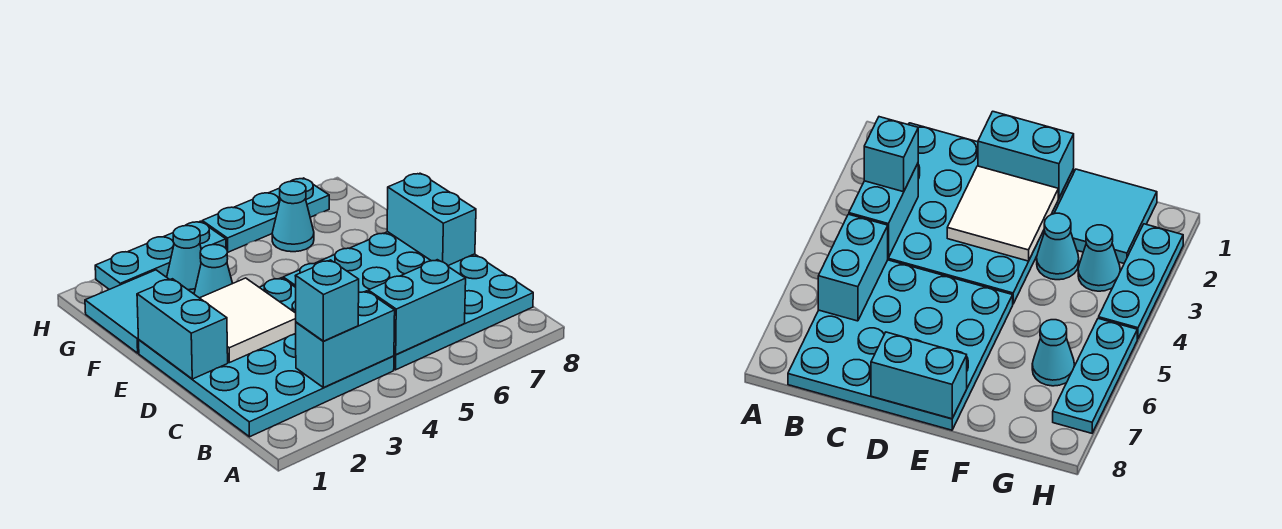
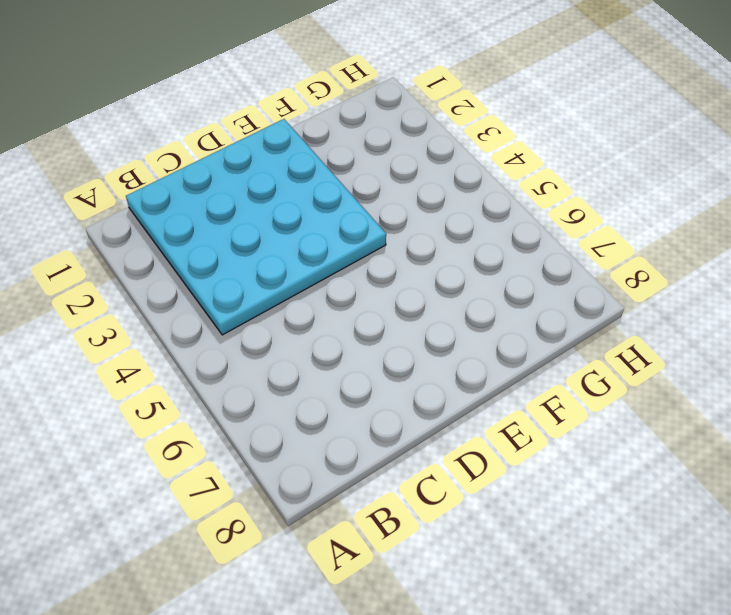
none -> cyan plate B5:E8 level 1
none -> cyan tile F1:G2 level 1
none -> cyan cone F3 level 1

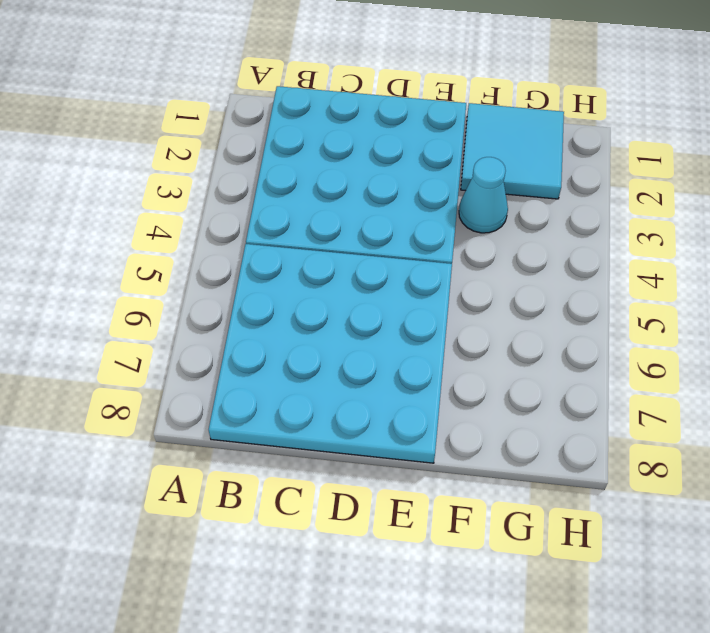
none -> cyan cone G3 level 1
none -> cyan cone G6 level 1
none -> cyan plate H2:H4 level 1

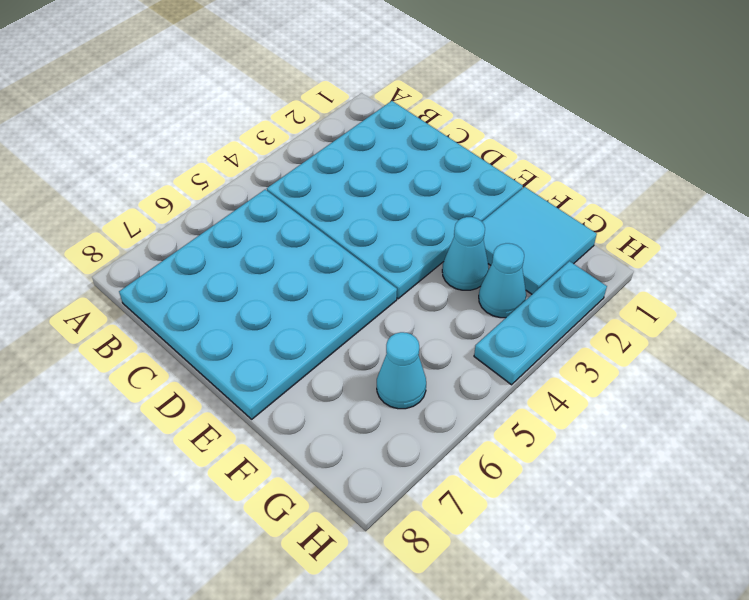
none -> cyan plate H5:H7 level 1
none -> cyan brick B3:B4 level 2
none -> cyan brick B5:B6 level 2

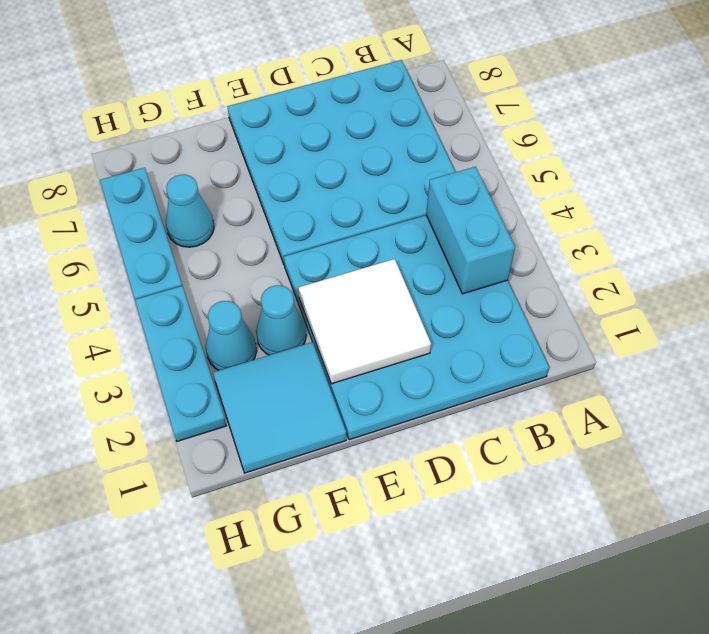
none -> cyan brick B5:B6 level 2
none -> cyan brick D1:E1 level 2
none -> cyan brick D8:E8 level 2

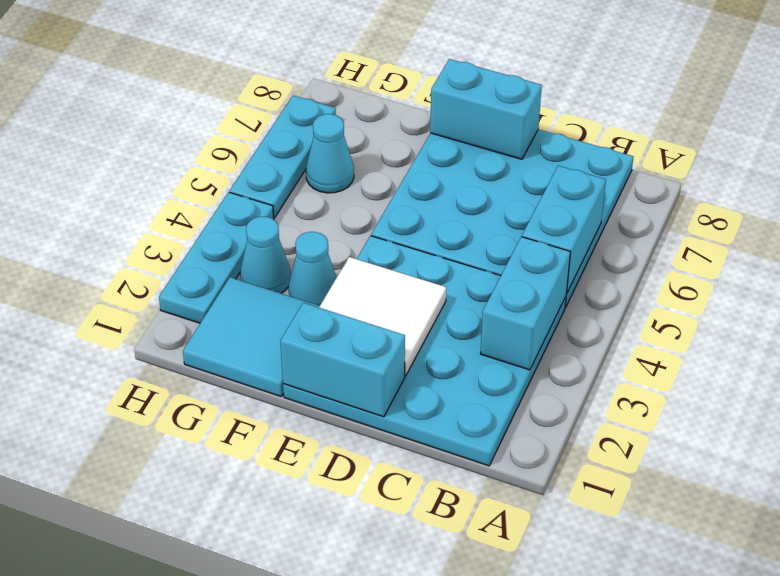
none -> cyan brick B3 level 3

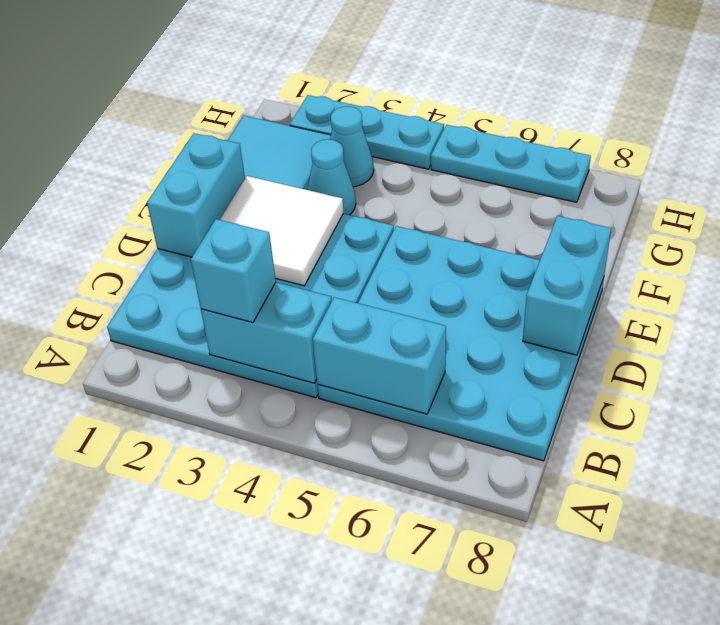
none -> cyan cone G6 level 1

